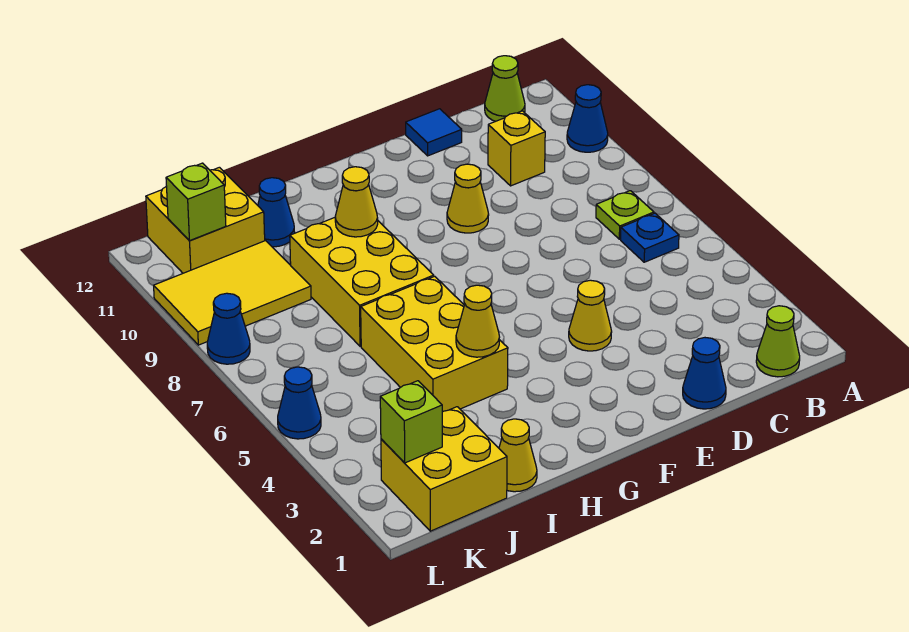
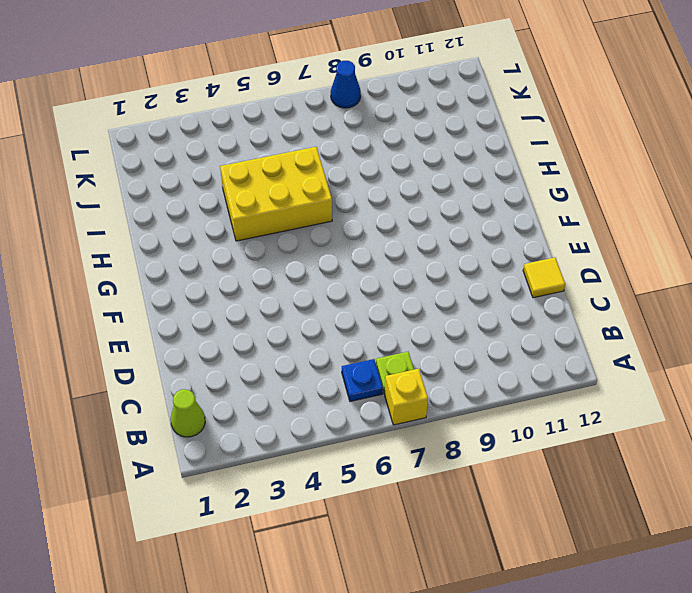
yellow brick A7 level 1 -> yellow brick C10 level 1
yellow tile D12 level 1 -> blue tile D12 level 1
none -> blue cone A10 level 1
none -> lime cone B12 level 1
none -> blue cone D1 level 1

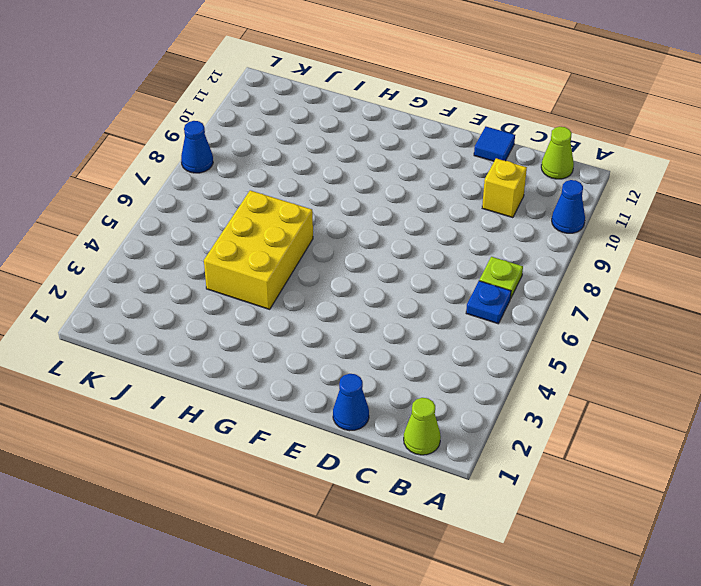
none -> yellow cone E4 level 1
none -> yellow cone E9 level 1
none -> yellow brick H7:I9 level 1

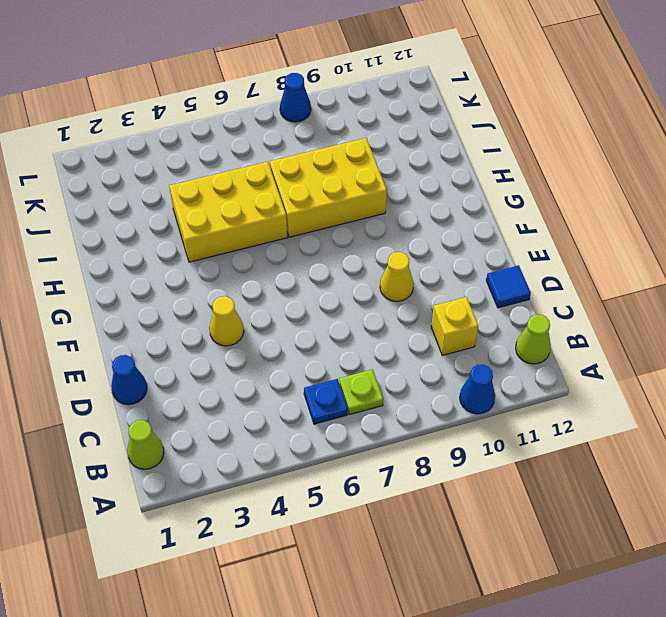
none -> yellow cone I1 level 1
none -> blue cone I11 level 1
none -> yellow brick J1:K2 level 1

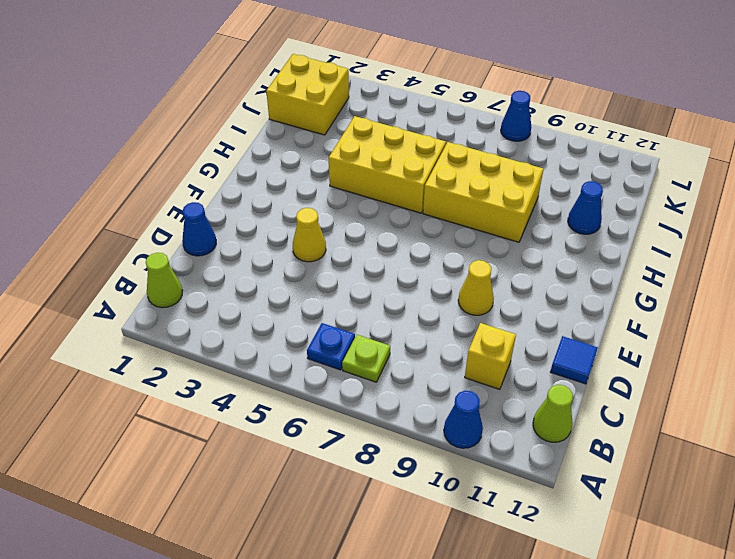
none -> yellow cone I1 level 1
none -> yellow tile J9:L10 level 1
none -> yellow brick J11:K12 level 1

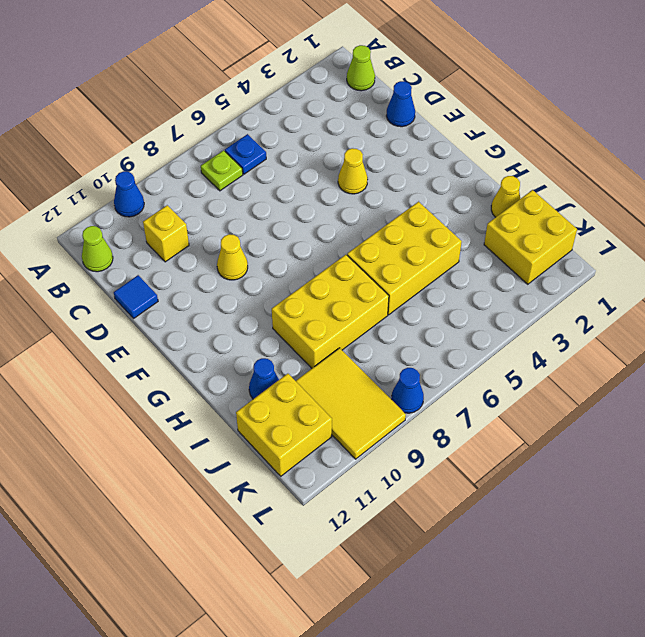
none -> blue cone L5 level 1
none -> yellow cone H4 level 2
none -> yellow cone H9 level 2

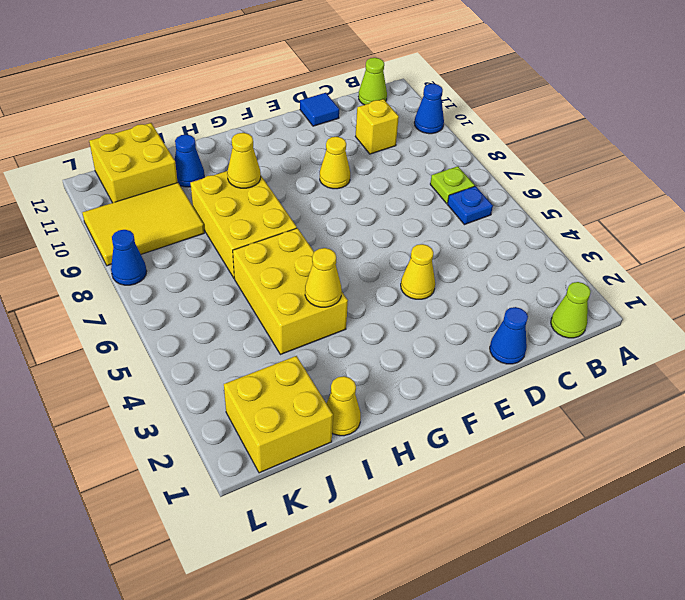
none -> blue cone L5 level 1
none -> lime brick K2 level 2
none -> lime brick K11 level 2

